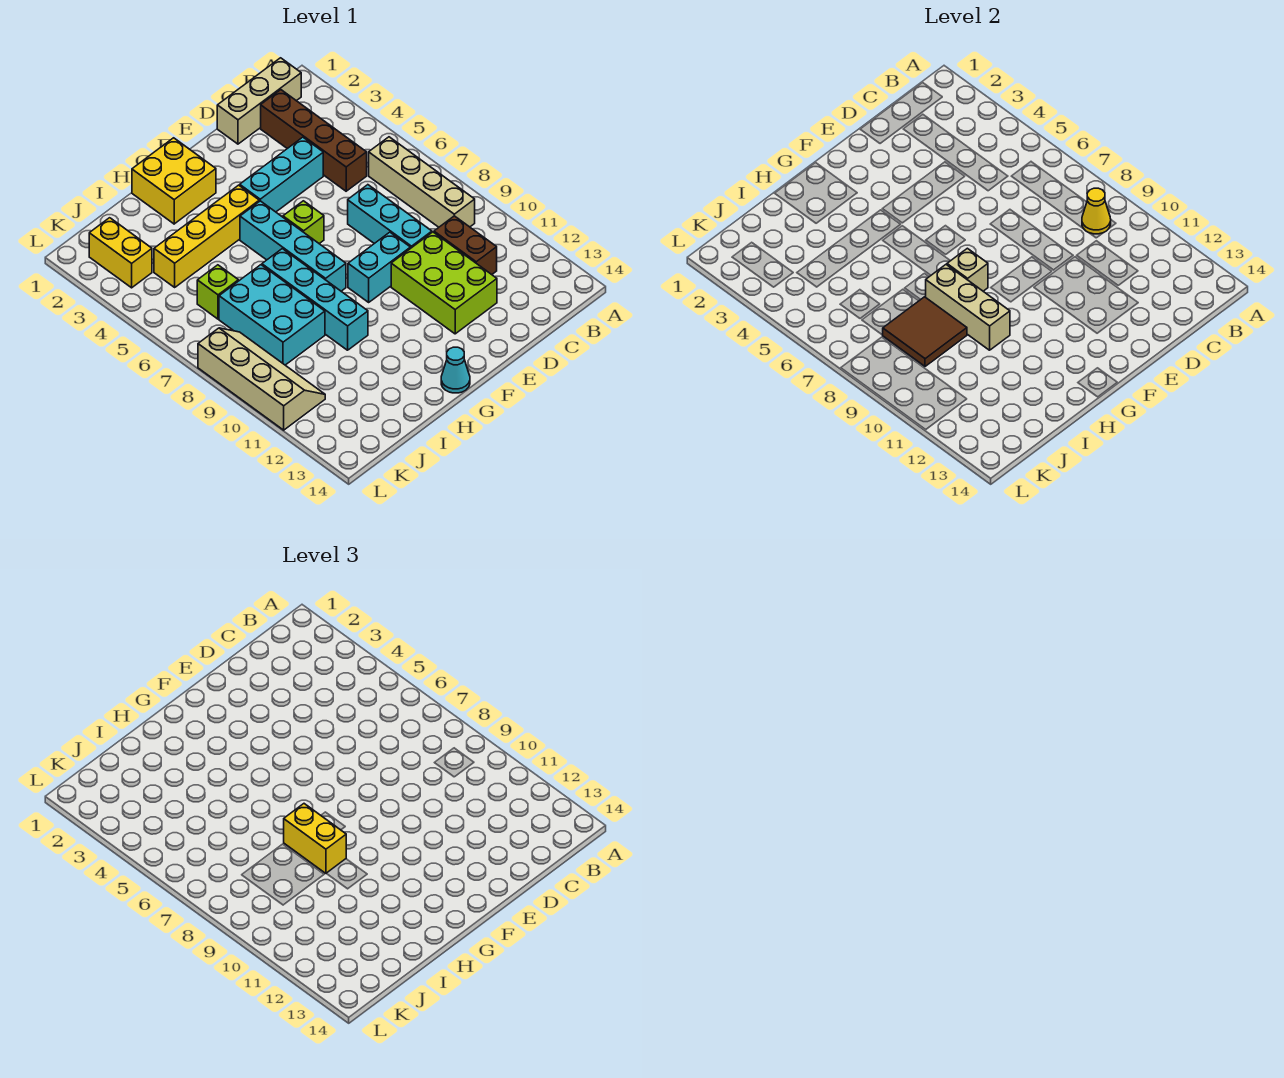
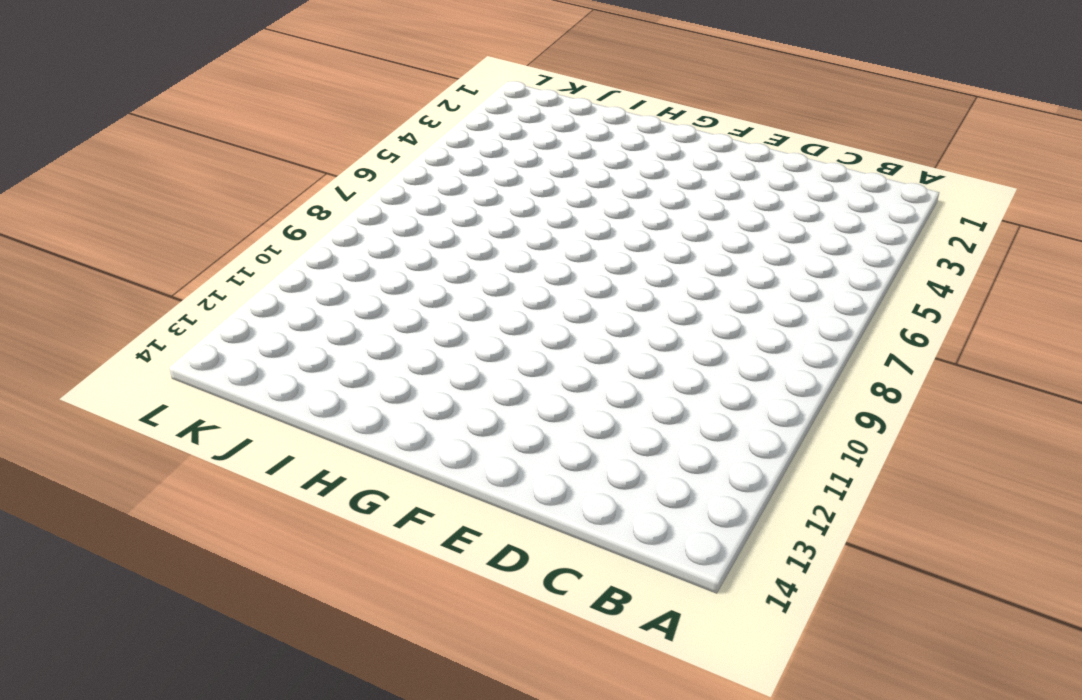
none -> tan brick B1:D1 level 1
none -> tan brick B6:B9 level 1
none -> brown brick C2:C5 level 1

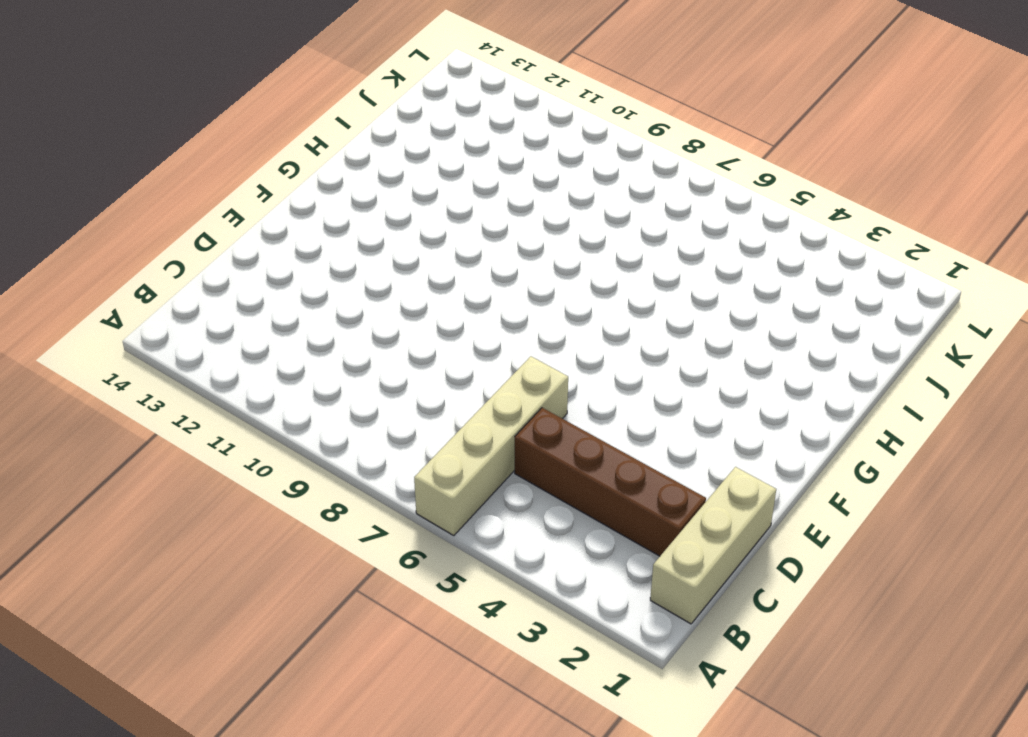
tan brick A6:D6 level 1 -> tan brick B6:B9 level 1
none -> brown brick C10:C11 level 1
none -> cyan brick D4:F4 level 1
none -> cyan brick D7:D9 level 1

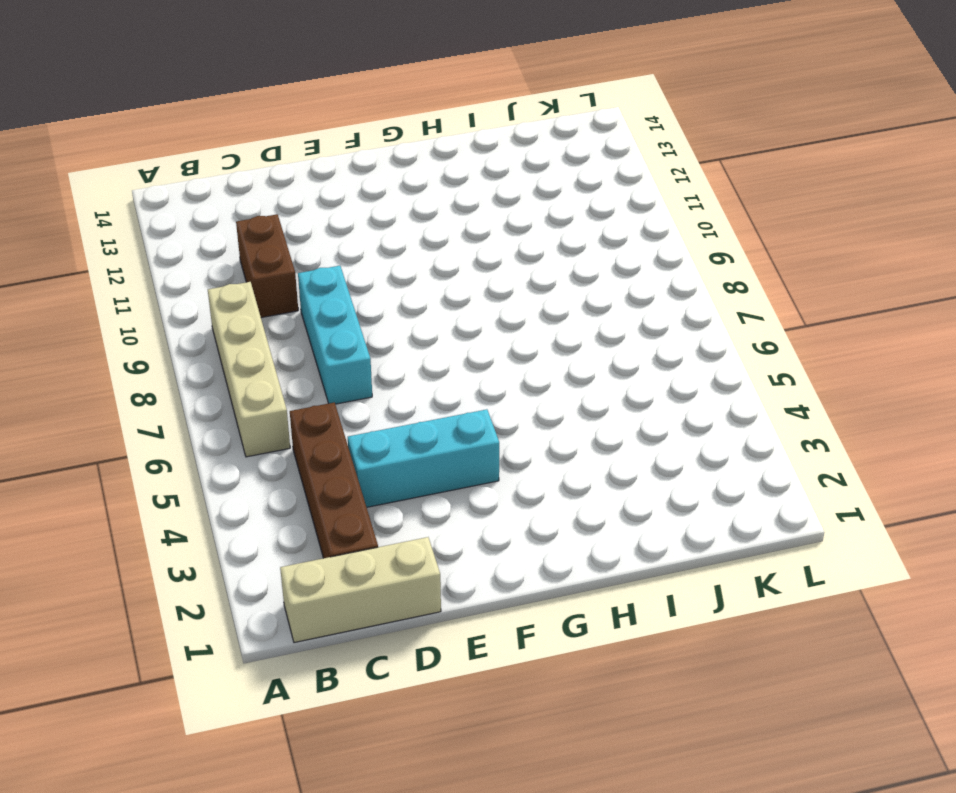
none -> lime brick D10:E12 level 1
none -> cyan brick E9:F9 level 1
none -> lime brick F6 level 1

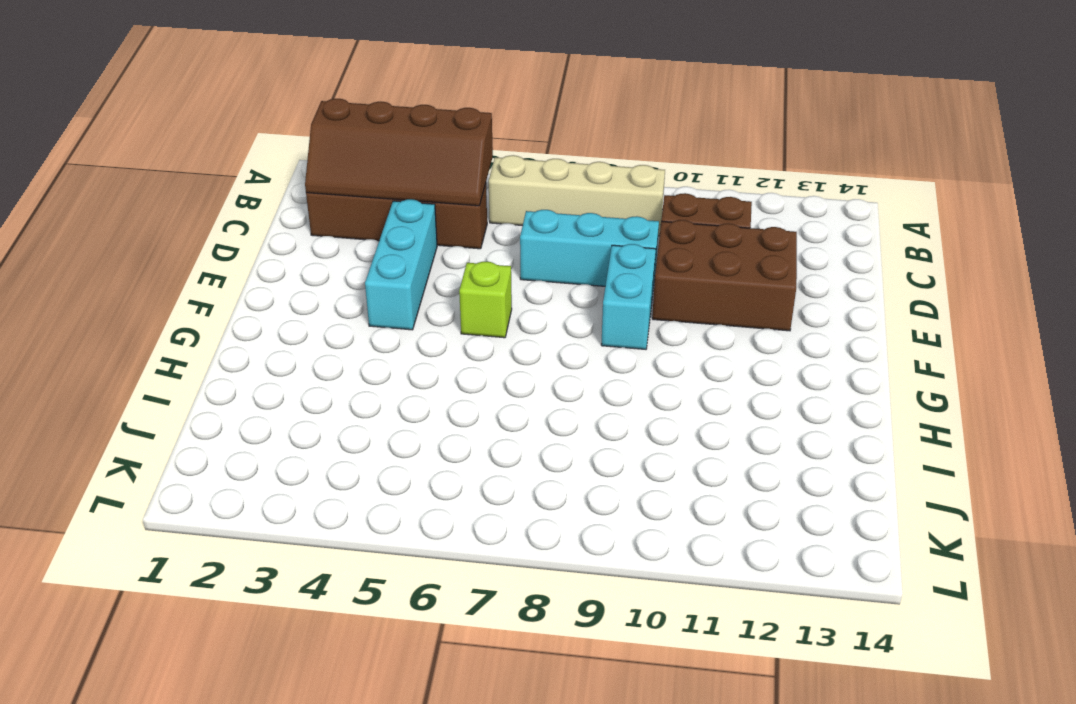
brown slope B2:C5 level 2 top B -> none
brown brick D10:E12 level 1 -> lime brick D10:E12 level 1
none -> tan brick B1:D1 level 1
none -> yellow brick G1:H2 level 1
none -> yellow brick G4:J4 level 1

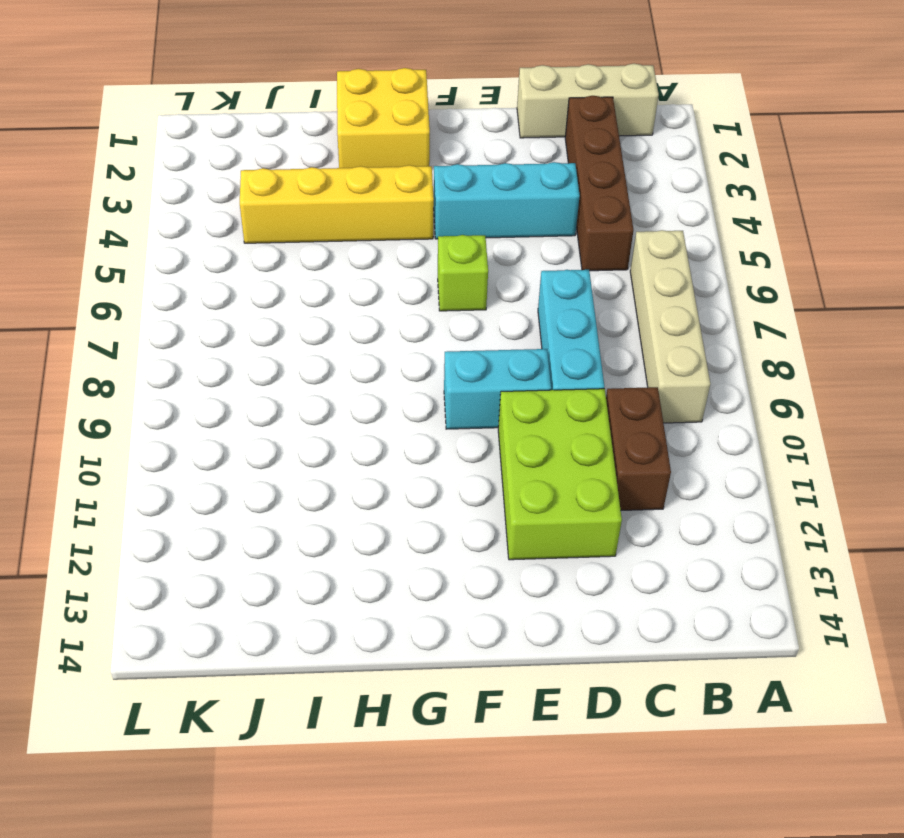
none -> cyan brick G5:G8 level 1
none -> cyan cone G14 level 1
none -> cyan brick H7:H10 level 1

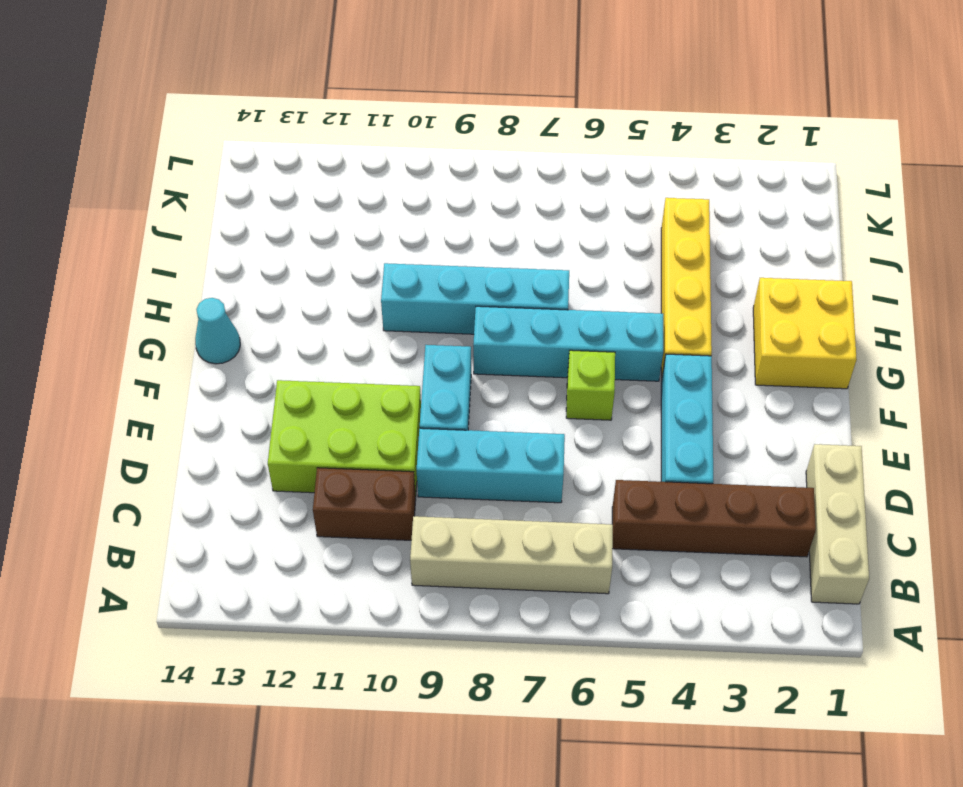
none -> cyan brick I7:J9 level 1
none -> lime brick J6 level 1
none -> yellow brick K2:K3 level 1

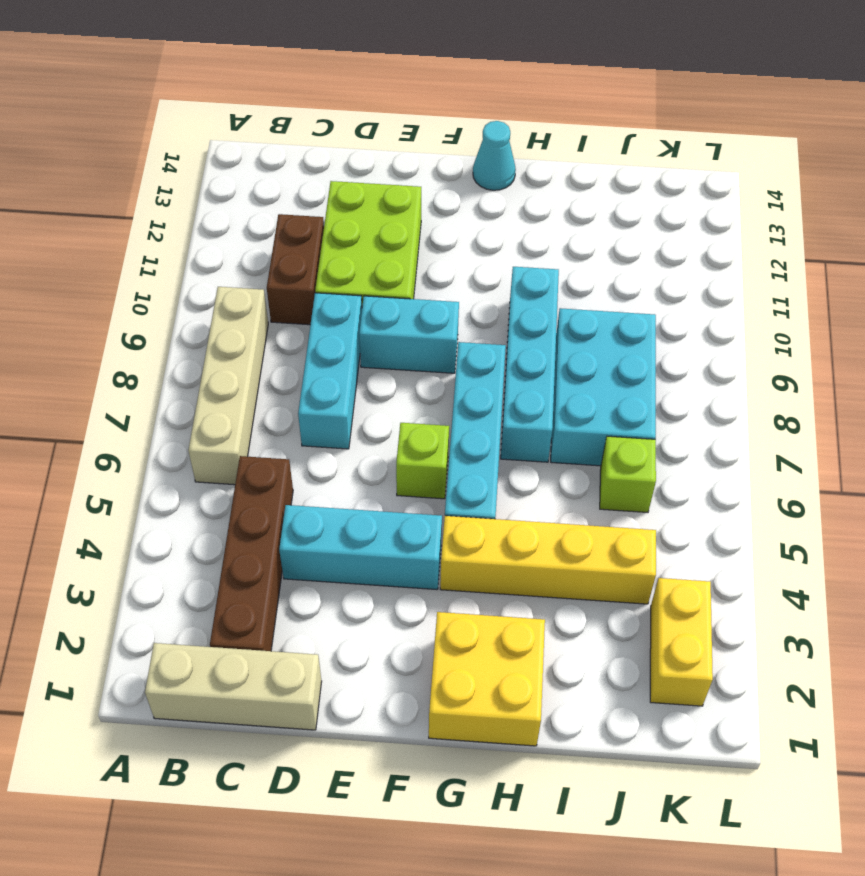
none -> tan slope K8:L11 level 1 top L
none -> yellow cone B9 level 2
none -> tan brick G8 level 2

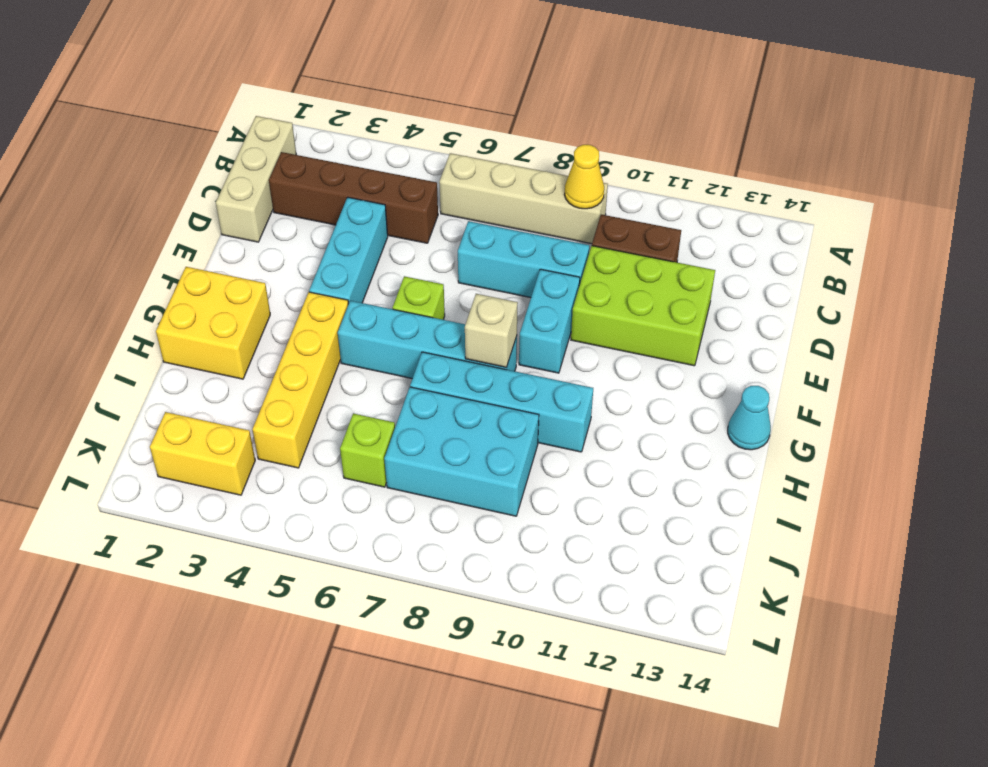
none -> tan slope K8:L11 level 1 top L
none -> tan brick H8:H10 level 2
none -> brown tile I8:J9 level 2

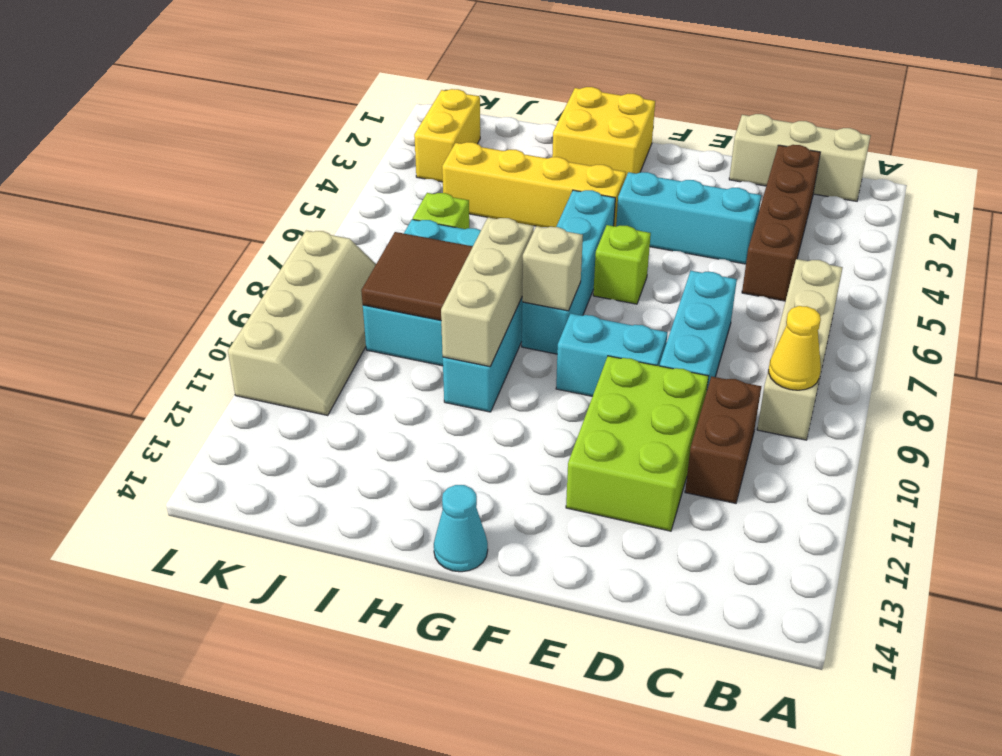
none -> yellow brick H8:H9 level 3

